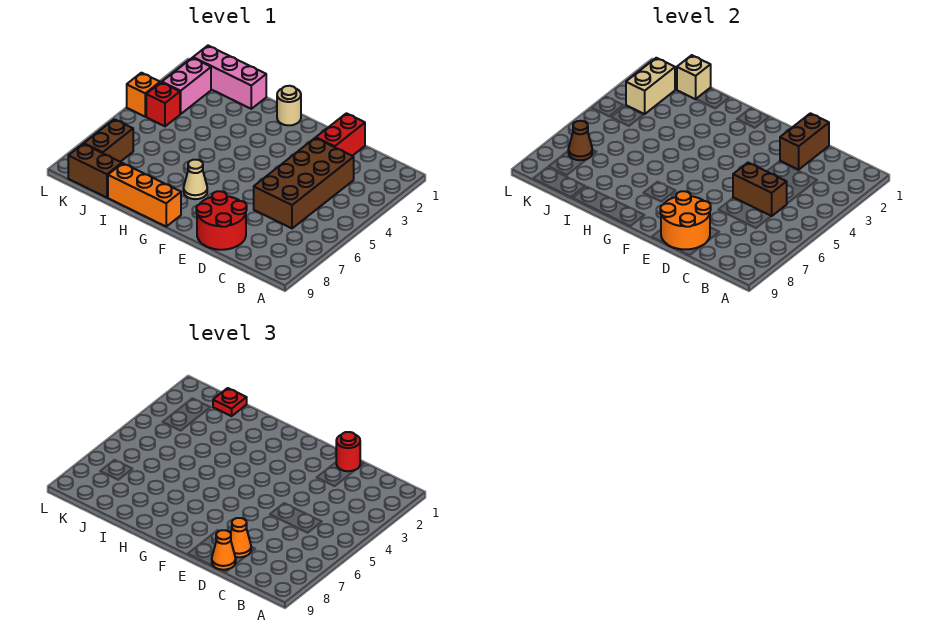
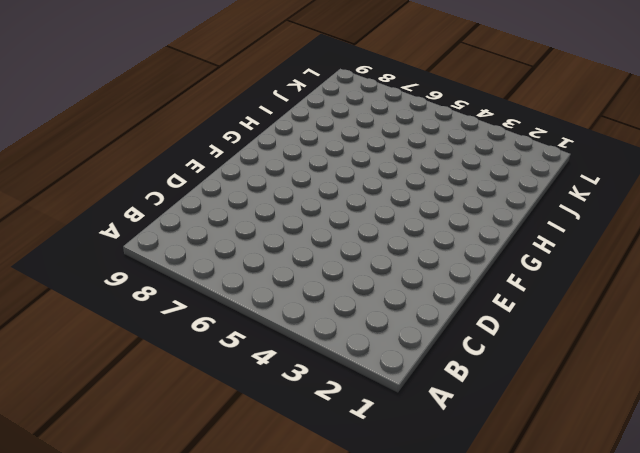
none -> brown brick C3:D6 level 1
none -> red brick D1:D2 level 1
none -> red round brick D8:E9 level 1

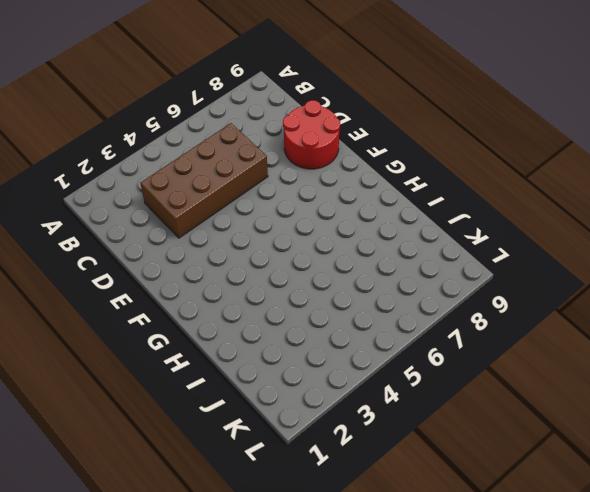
none -> red brick D1:D2 level 1
none -> tan round brick G1 level 1
none -> tan cone G7 level 1

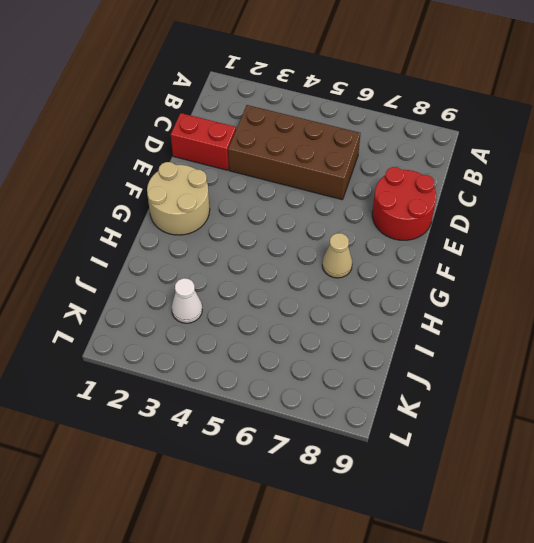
tan round brick F1:G2 level 1 -> tan round brick G1 level 1
white cone J3 level 1 -> none
none -> orange brick G9:I9 level 1
none -> pink brick I1:K1 level 1
none -> brown brick J9:K9 level 1

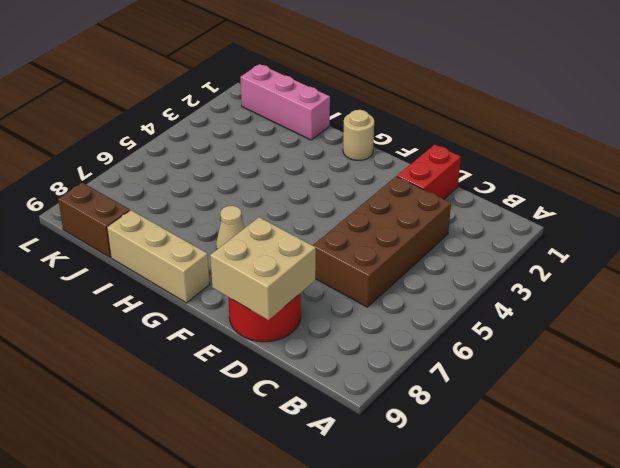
tan brick D8:E9 level 2 -> orange round brick D8:E9 level 2
tan brick G9:I9 level 1 -> orange brick G9:I9 level 1
none -> pink brick K2:K3 level 1
none -> red brick K4 level 1
none -> brown brick K7:K8 level 1

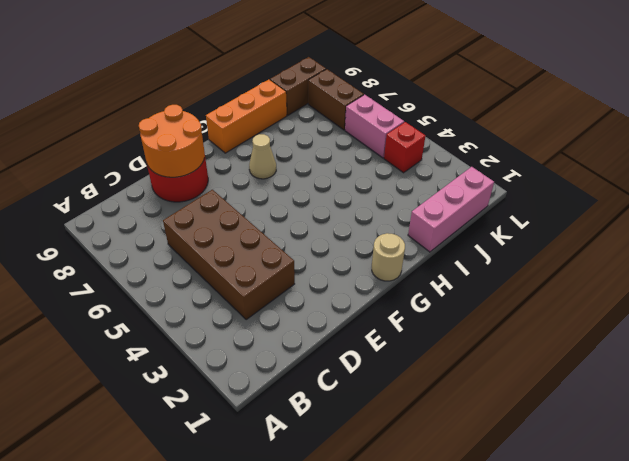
pink brick K5:K6 level 1 -> pink brick K2:K3 level 1
none -> red brick D1:D2 level 1
none -> orange brick L4 level 1
none -> brown brick C5:D5 level 2

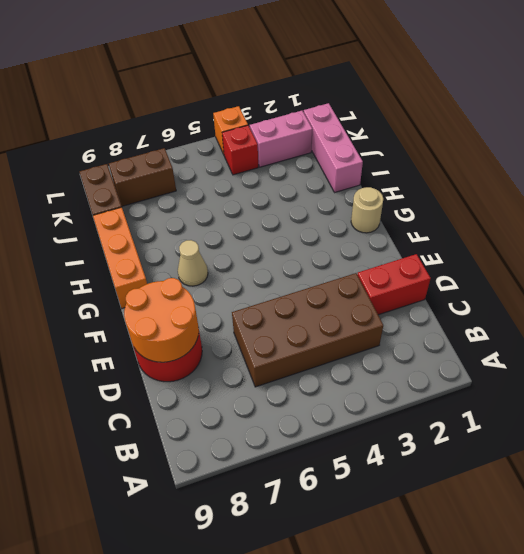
none -> brown brick C5:D5 level 2
none -> brown brick D1:D2 level 2
none -> tan brick J1 level 2

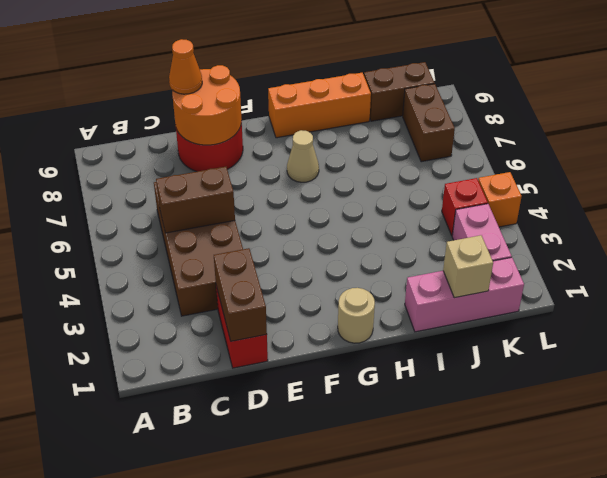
none -> tan brick K2:K3 level 2
none -> brown cone K7 level 2
none -> red round brick D1 level 3

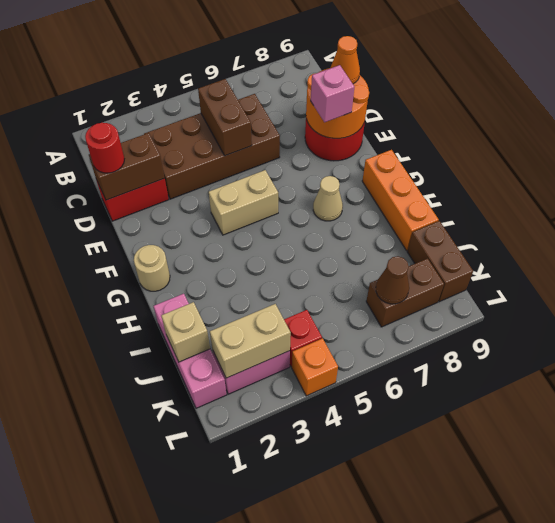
pink brick E8 level 3 -> none
tan brick F4:F5 level 1 -> none
none -> orange cone D8 level 3
none -> red plate J1 level 3

